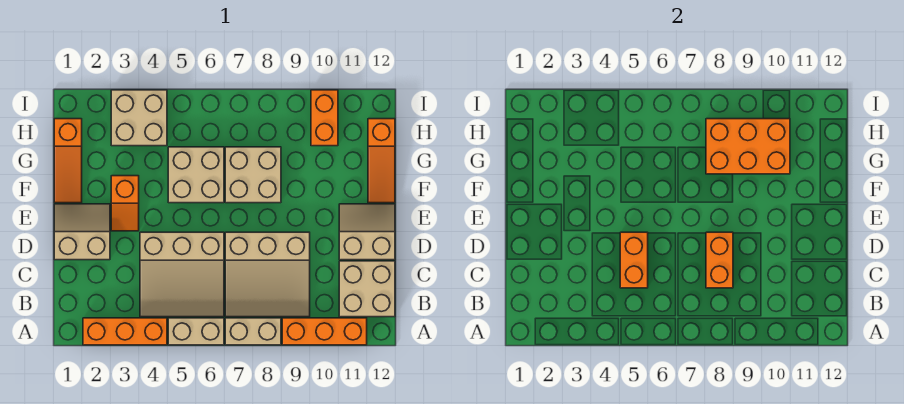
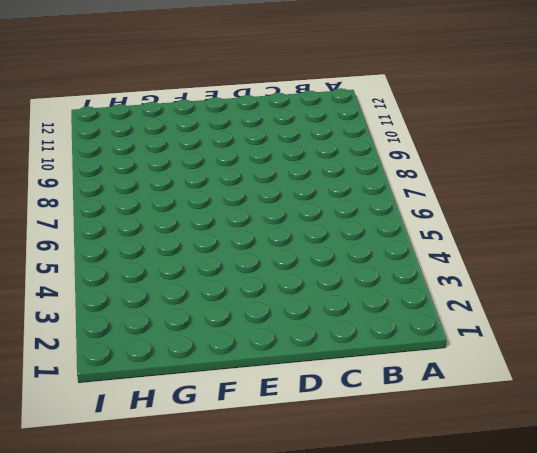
none -> orange brick A2:A4 level 1
none -> tan brick A5:A6 level 1
none -> tan brick A7:A8 level 1

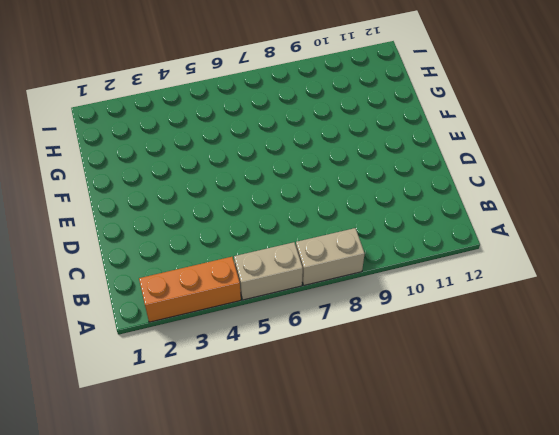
none -> orange brick A9:A11 level 1
none -> tan slope B4:D6 level 1 top D
none -> tan slope B7:D9 level 1 top D

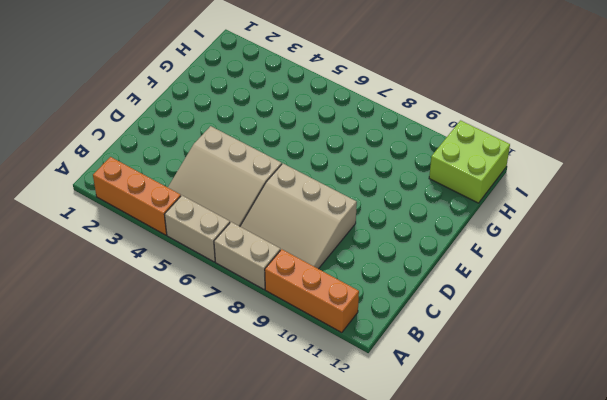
lime brick H11:I12 level 1 -> orange slope F12:H12 level 1 top H
none -> tan brick B11:C12 level 1
none -> tan slope D1:E2 level 1 top D
none -> tan slope D11:E12 level 1 top D

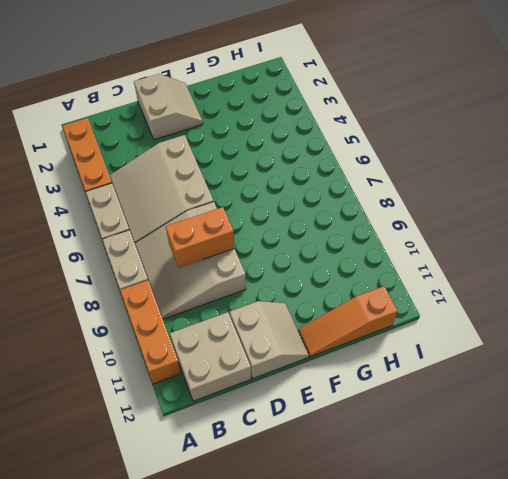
none -> orange slope E3:F3 level 1 top F
none -> orange slope F1:H1 level 1 top H
none -> tan brick F5:G6 level 1

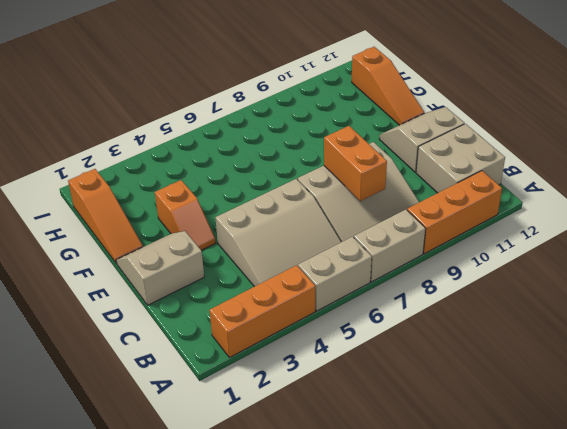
none -> tan brick F5:G6 level 1
none -> tan brick F7:G8 level 1
none -> tan brick H3:I4 level 1

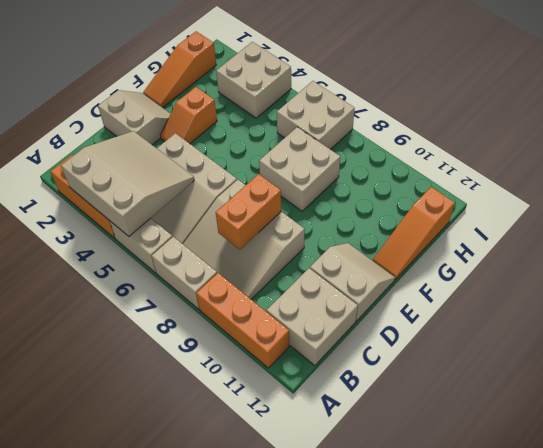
tan slope A3:C5 level 2 top A -> orange brick C5:D5 level 2
tan brick H6:I7 level 1 -> tan brick F5:G6 level 1
none -> orange brick H10:I10 level 1
none -> orange brick G8:H10 level 2

